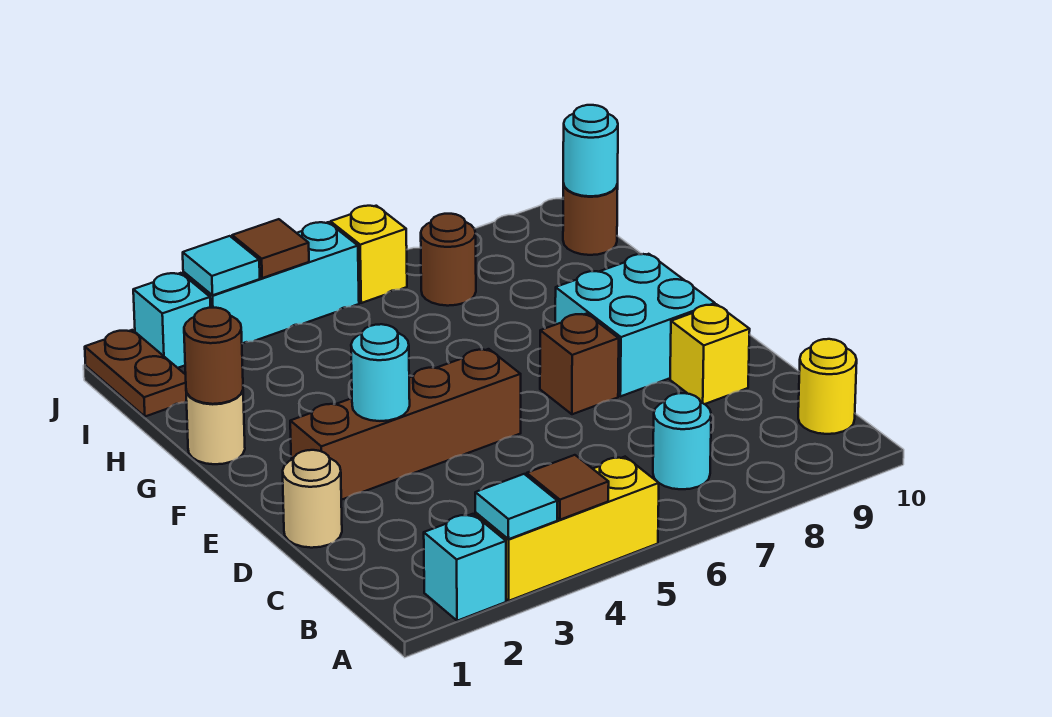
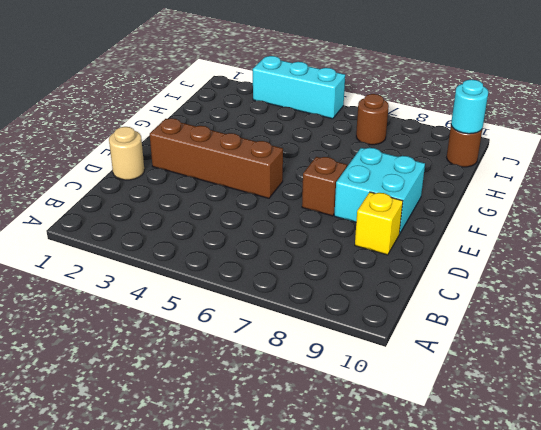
none -> cyan brick A2 level 1
none -> yellow brick A3:A5 level 1
none -> cyan round brick B7 level 1

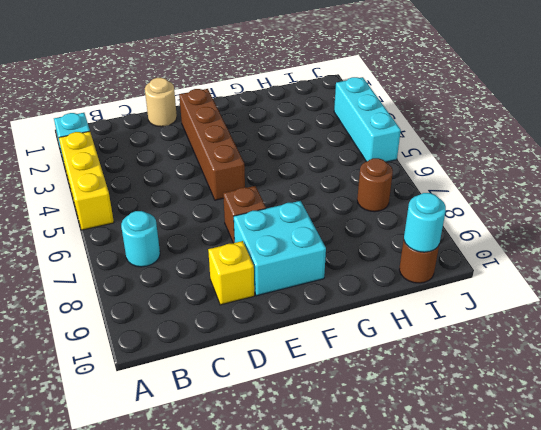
none -> yellow round brick B10 level 1
none -> tan round brick G1 level 1
none -> brown plate I1:J1 level 1

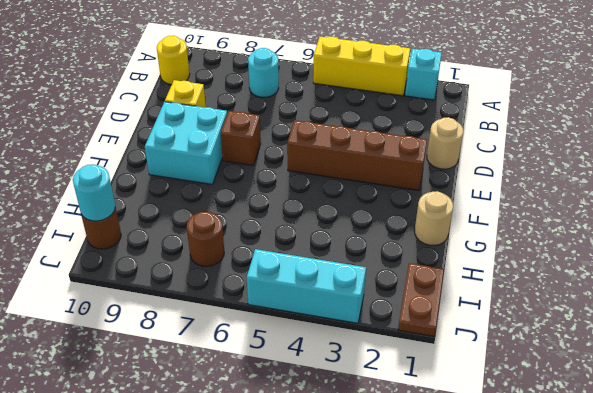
none -> cyan brick J2 level 1
none -> yellow brick J6 level 1
none -> cyan tile A3 level 2

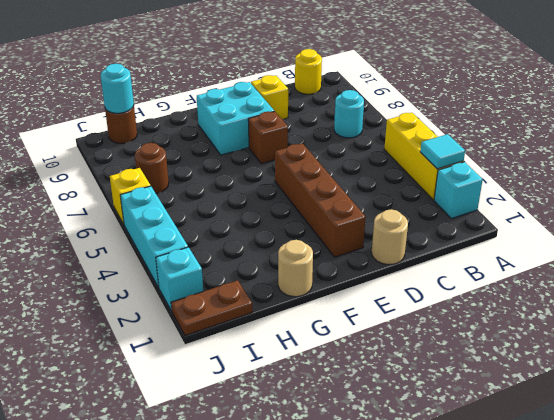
none -> brown tile A4 level 2
none -> cyan round brick E3 level 2
none -> brown round brick G1 level 2

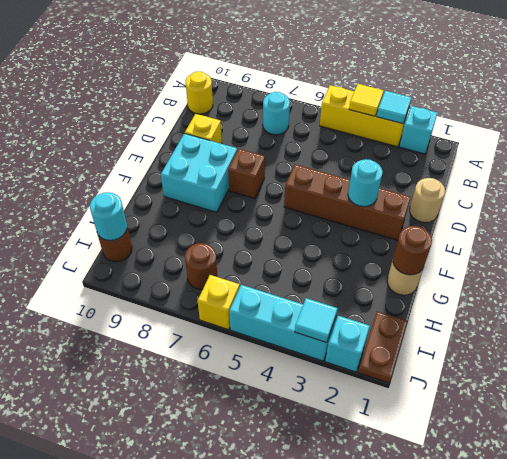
yellow tile A4 level 2 -> brown tile A4 level 2
none -> brown tile J4 level 2

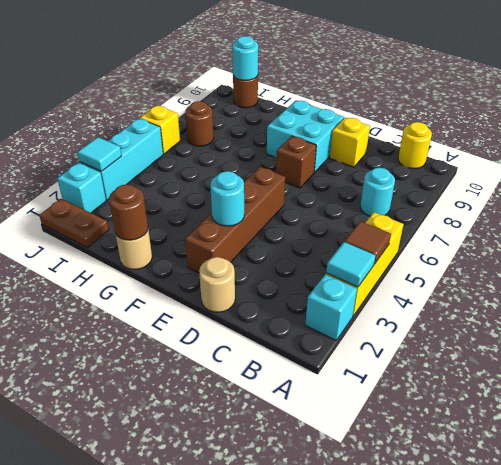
none -> brown tile J4 level 2

